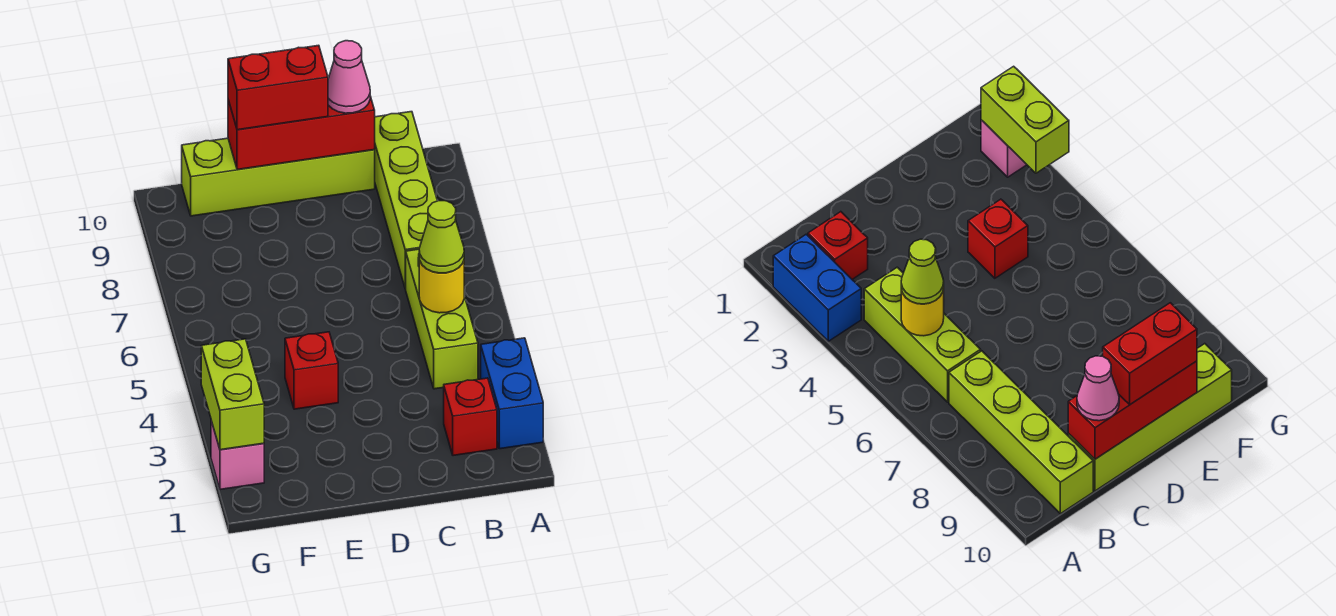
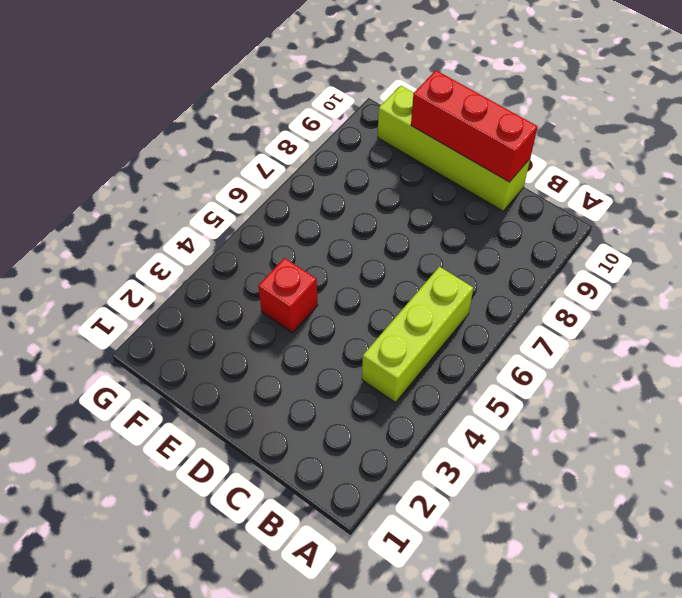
none -> blue brick A2:A3 level 1
none -> red brick B2 level 1
none -> lime brick B7:B10 level 1

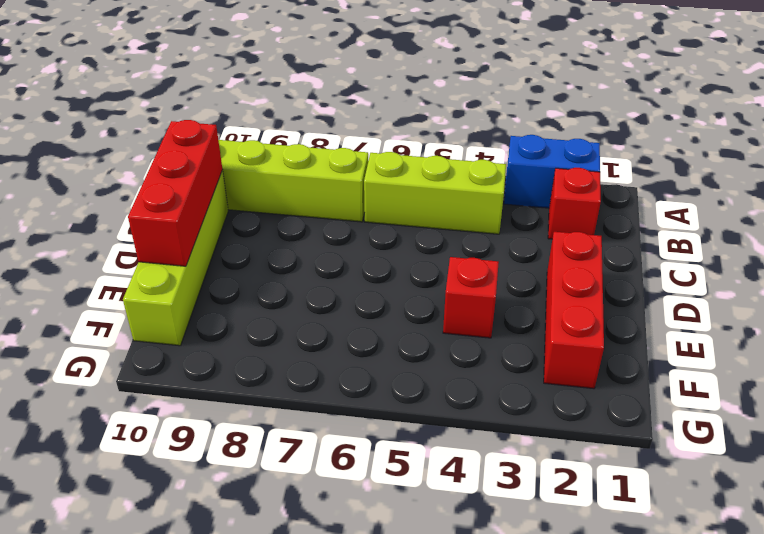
red brick D2:F2 level 1 -> none
none -> pink brick G2 level 1
none -> yellow round brick B5 level 2
none -> lime brick G2:G3 level 2

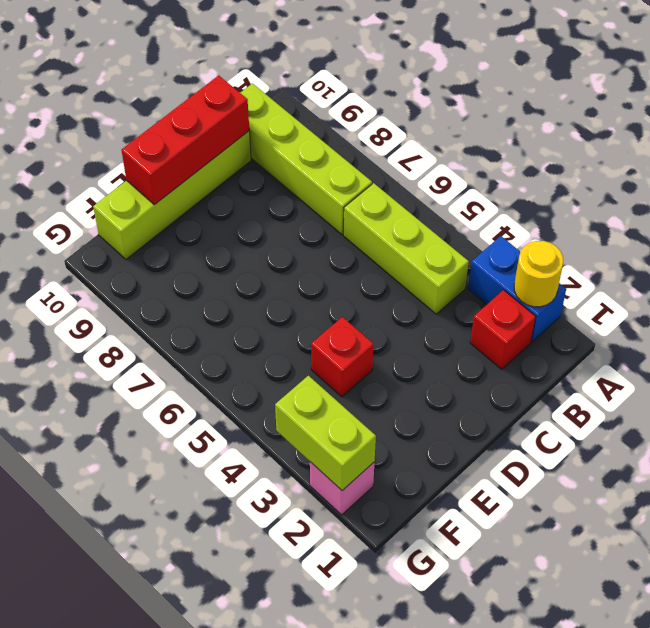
yellow round brick A2 level 2 -> yellow round brick B5 level 2
none -> lime cone B5 level 3
none -> pink cone C10 level 3
none -> red brick D10:E10 level 3

